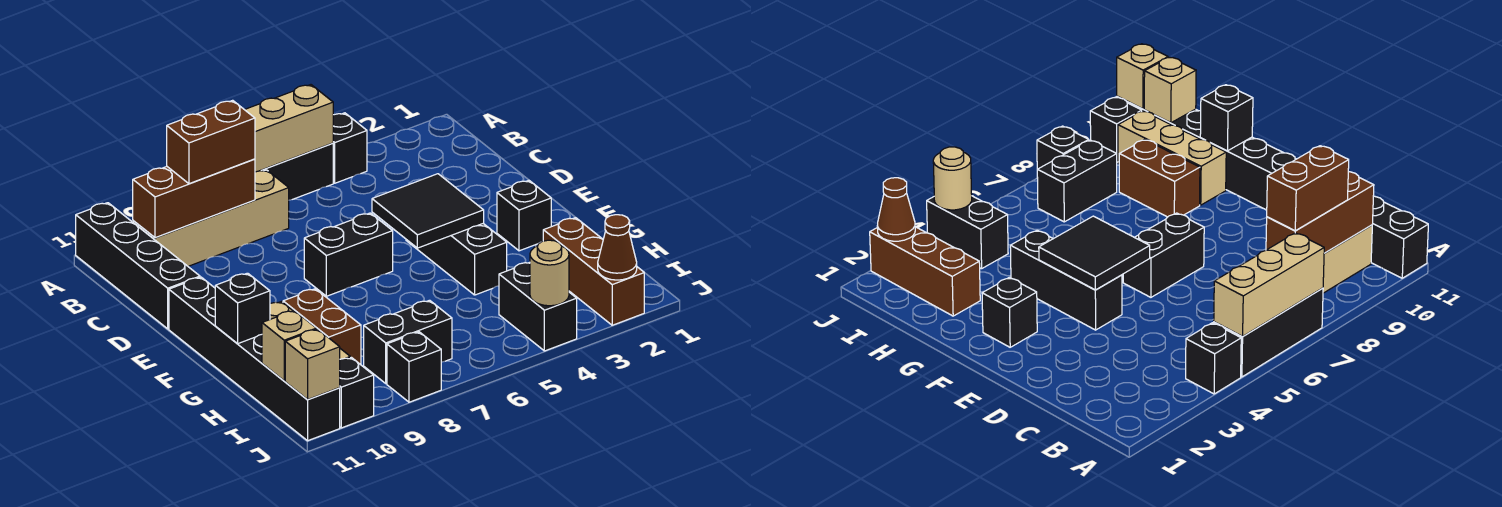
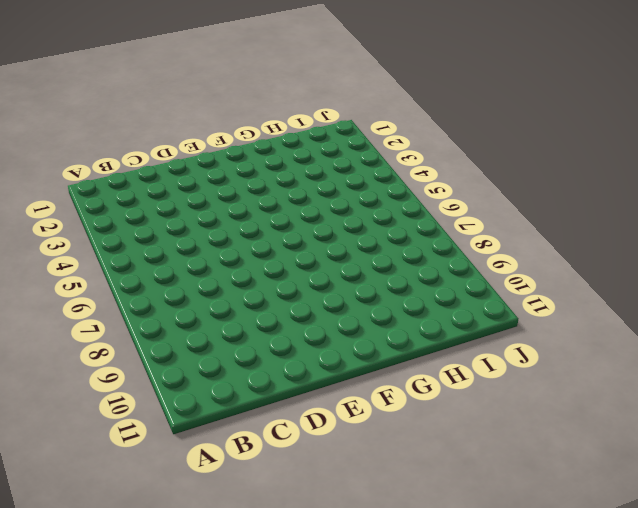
none -> black brick A4 level 1
none -> black brick A5:A7 level 1
none -> black brick A11:D11 level 1

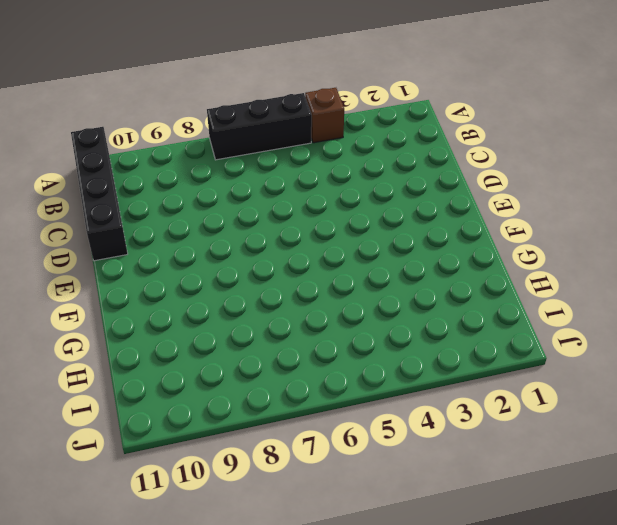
brown brick A4 level 1 -> black brick A4 level 1
none -> tan brick B7:B10 level 1
none -> black brick E4:G4 level 1
none -> black brick E6:E7 level 1

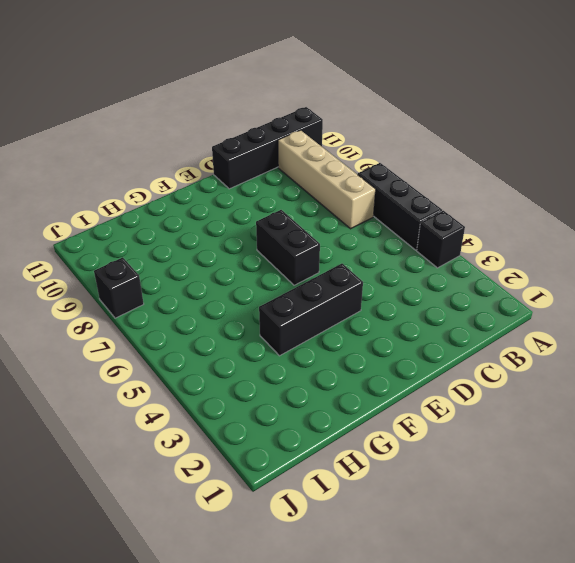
none -> black brick E11:J11 level 1
none -> black brick F2 level 1
none -> brown brick G9:H9 level 1

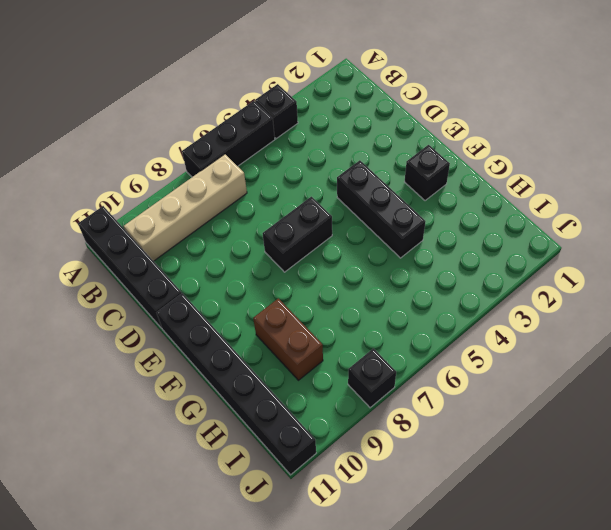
none -> tan brick G10:I10 level 1
none -> brown brick H2:J2 level 1
none -> black brick I4:J4 level 1

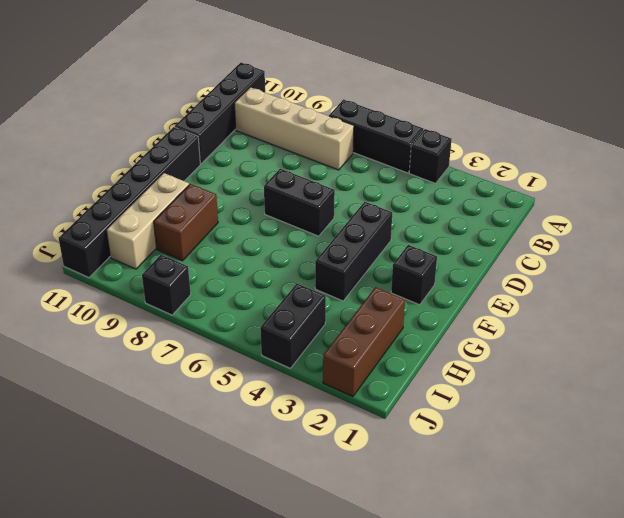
none -> black brick I7:I8 level 1
none -> black brick J10 level 1
none -> tan brick A5:A7 level 2

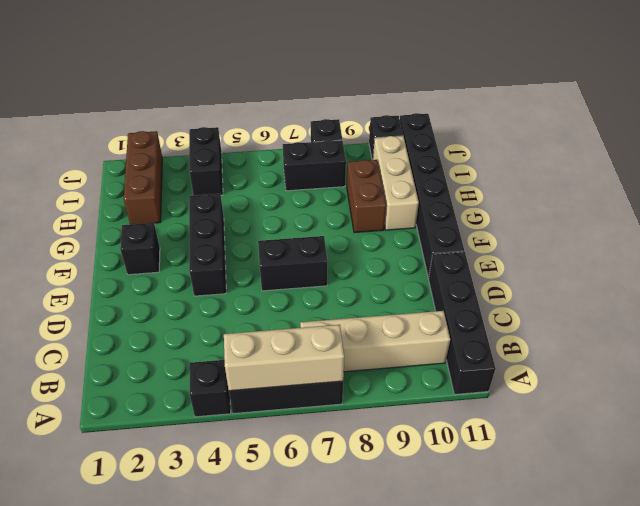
none -> brown brick B8:B10 level 2
none -> black tile E4:F5 level 2
none -> black brick G11 level 2

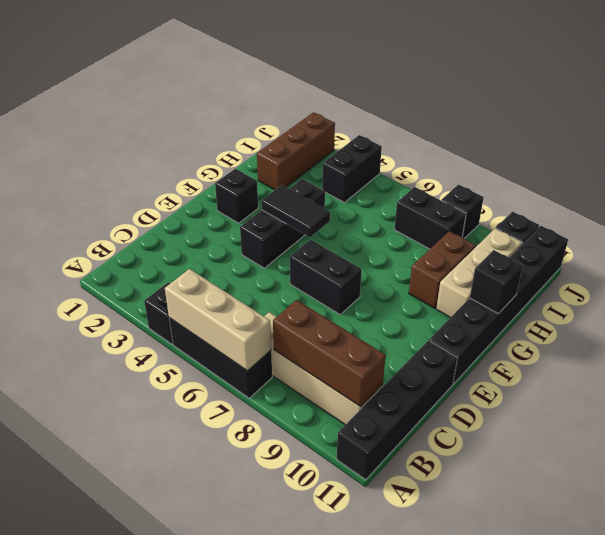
black tile F4:F5 level 2 -> black tile E4:F5 level 2
none -> tan brick I11 level 2
none -> brown cone J2 level 2
none -> tan round brick J4 level 2

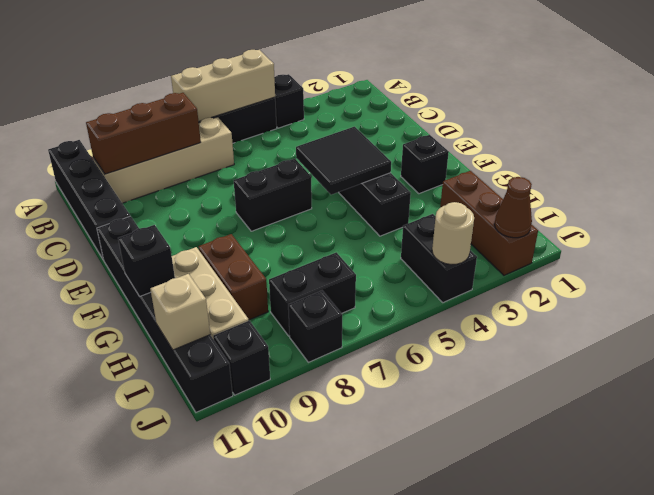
none -> tan brick J11 level 2
none -> brown brick B8:B9 level 3

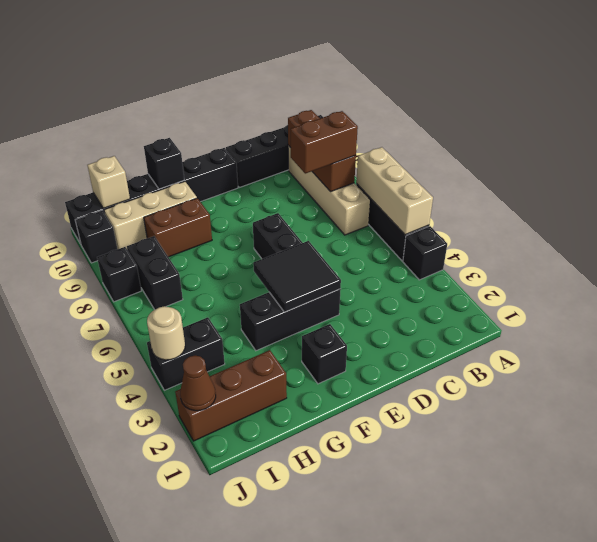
brown brick B8:C8 level 3 -> brown brick B8:B9 level 3
none -> tan brick J11 level 2

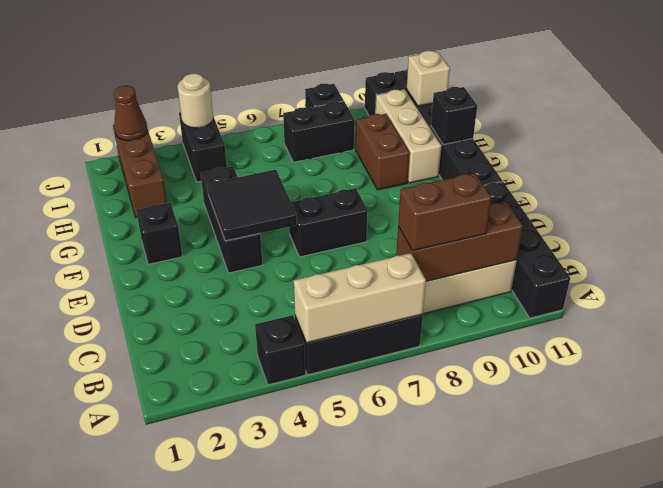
none -> tan brick J11 level 2

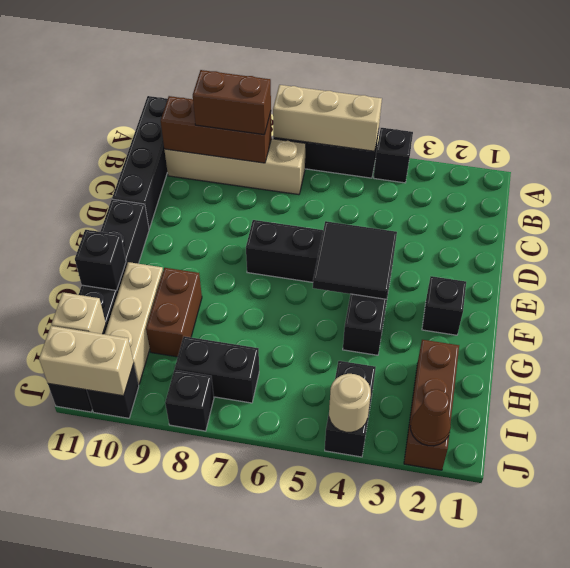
tan brick J10:J11 level 2 -> tan brick J11 level 2

